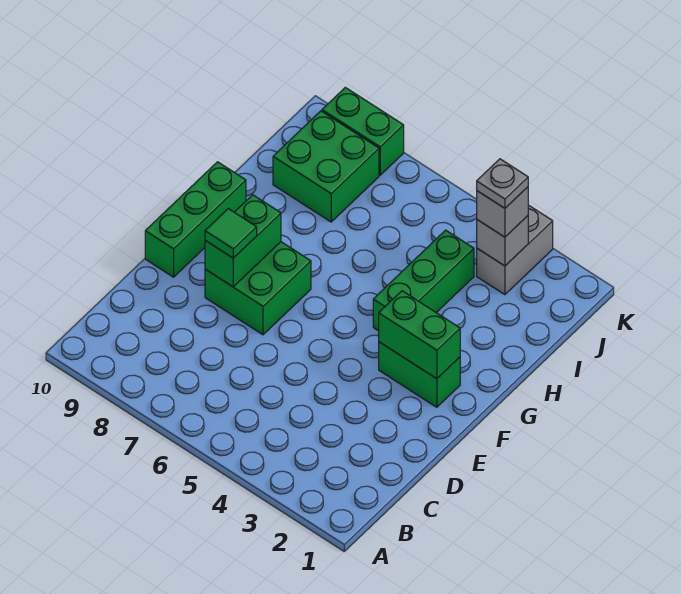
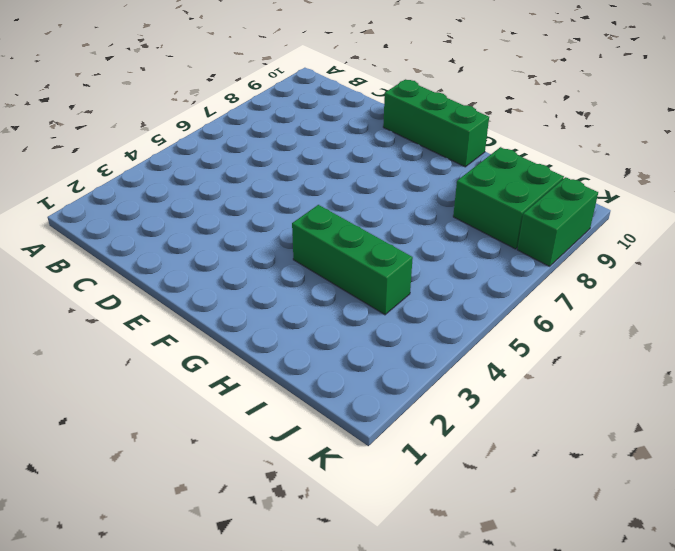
none -> green brick E7:F8 level 1
none -> green brick F2:F3 level 1
none -> grey brick J3:K3 level 1

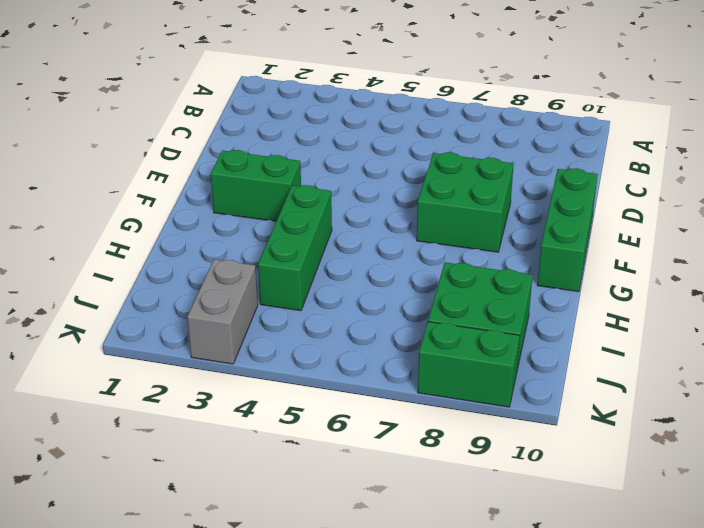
none -> green brick E8:F8 level 2
none -> green brick F2:F3 level 2
none -> grey brick J3 level 2

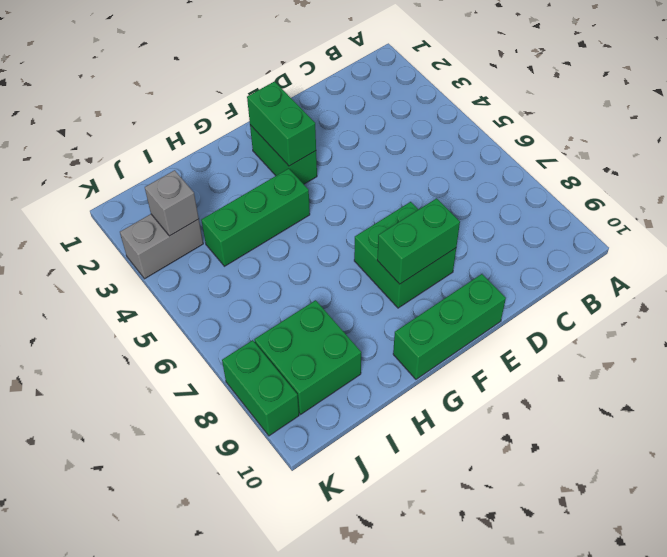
none -> green tile E8 level 3
none -> grey brick J3 level 3
none -> grey plate J3 level 4

